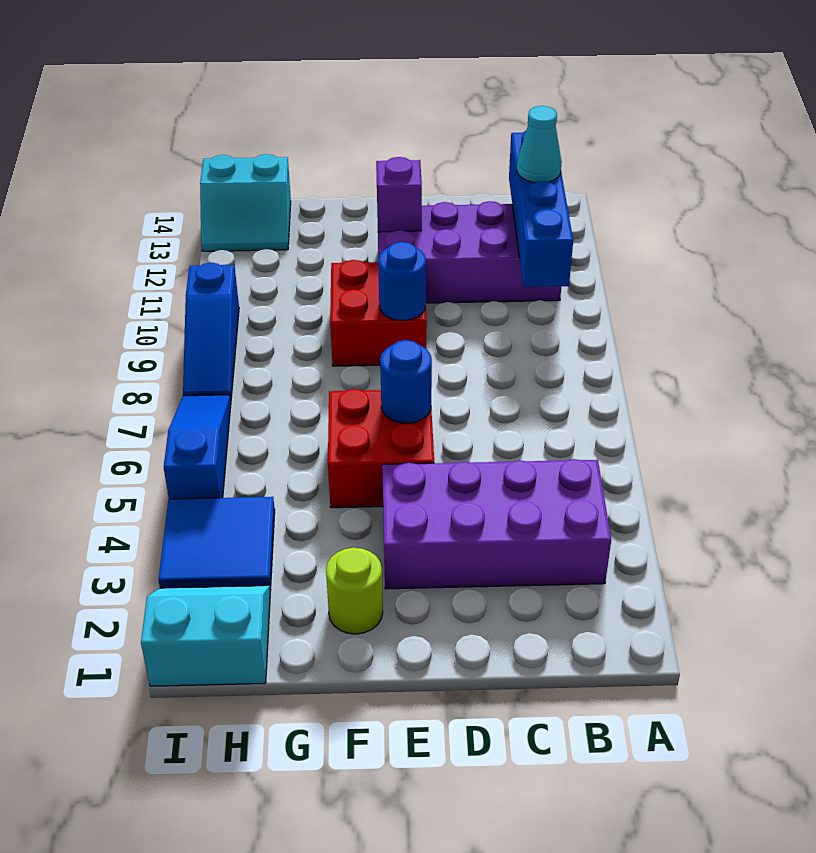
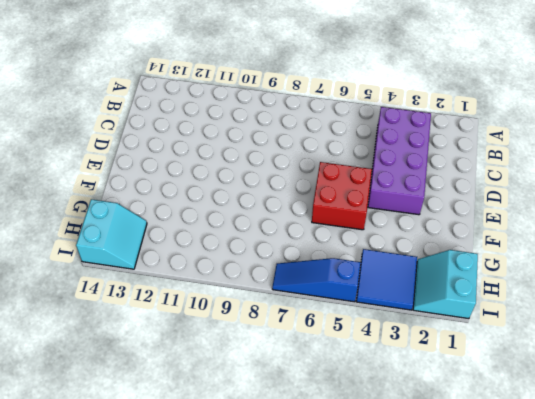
none -> purple brick B11:E12 level 1
none -> red brick E9:F10 level 1
none -> lime round brick F2 level 1

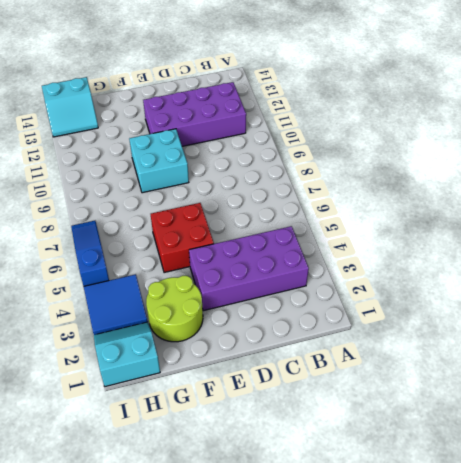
cyan brick E9:F10 level 1 -> red brick E9:F10 level 1
lime round brick F2:G3 level 1 -> lime round brick F2 level 1
none -> blue slope I8:I10 level 1 top 10
none -> blue brick B10:B13 level 2
none -> blue round brick E6 level 2

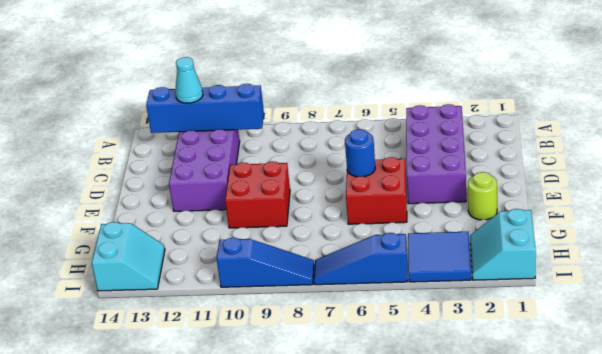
none -> blue round brick E9 level 2
none -> purple brick E12 level 2

